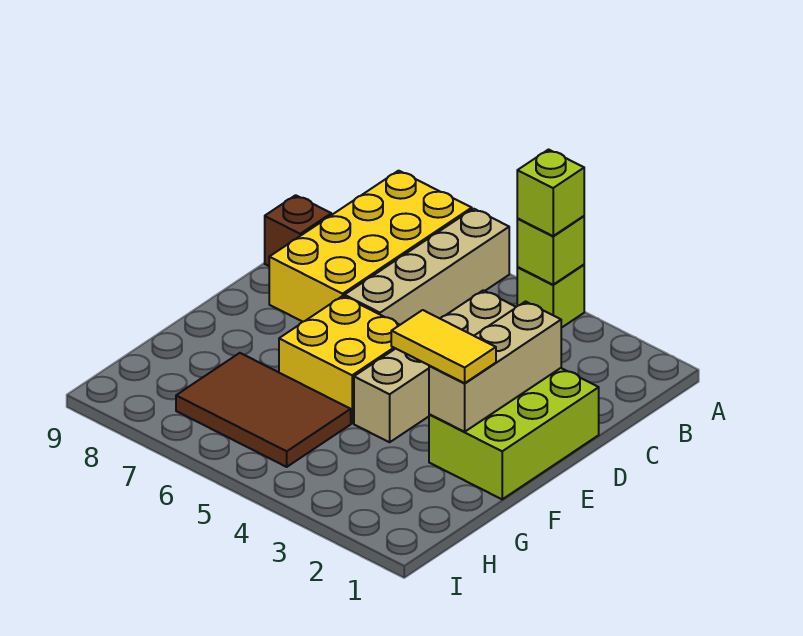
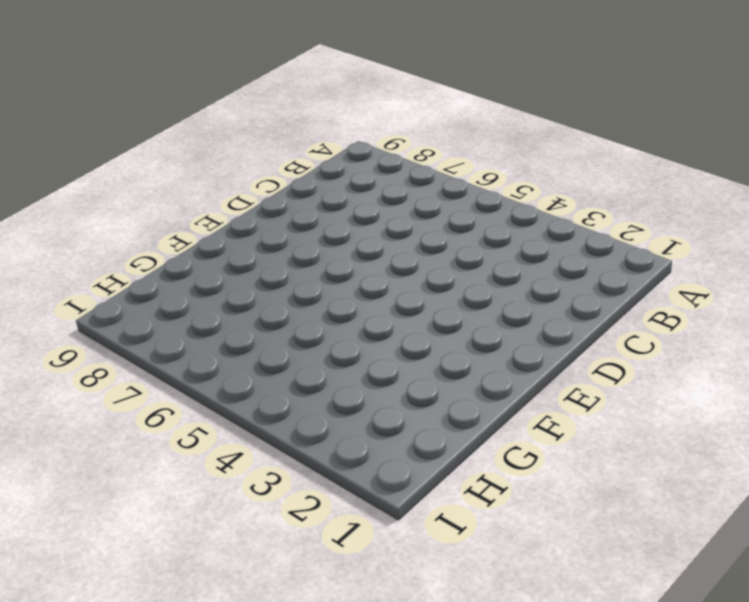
none -> lime brick A4 level 1
none -> tan brick A6:D6 level 1
none -> yellow brick A7:D8 level 1

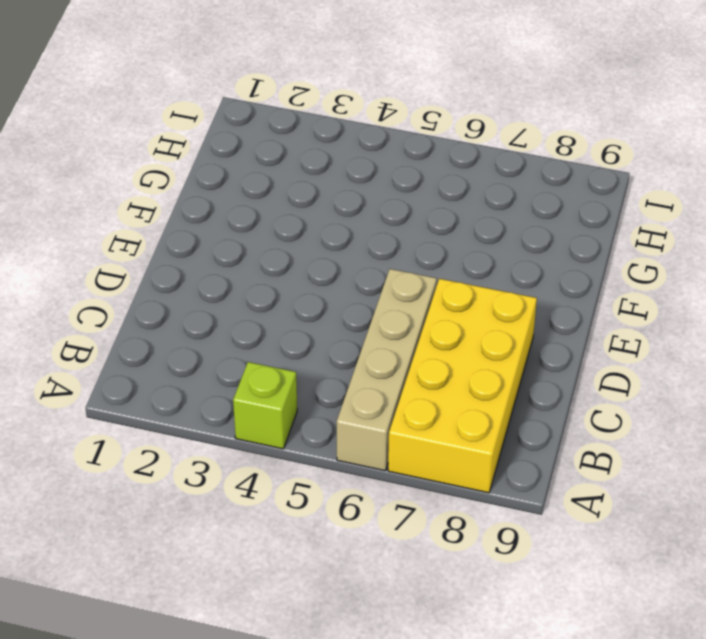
none -> tan brick C4:F4 level 1
none -> brown brick C9 level 1
none -> lime brick D1:F2 level 1

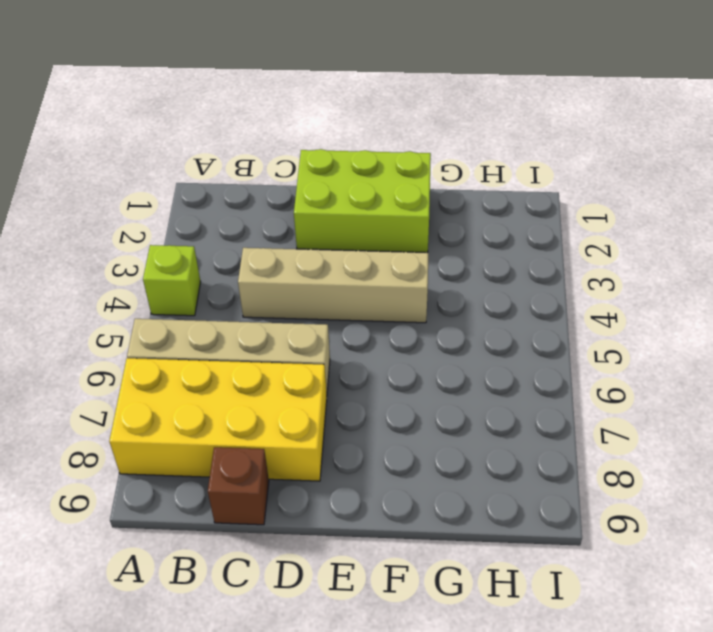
none -> yellow brick E5:F6 level 1
none -> brown tile G5:H7 level 1
none -> lime brick A4 level 2

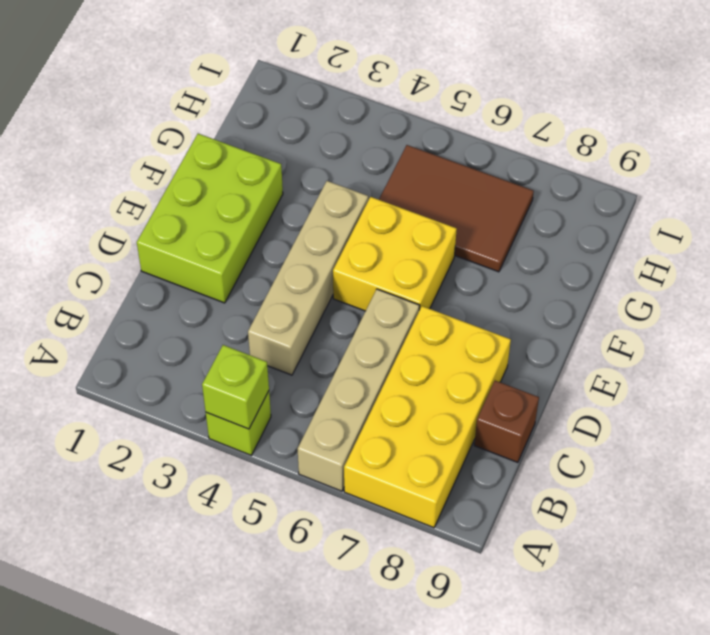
none -> tan brick D2:F2 level 2
none -> lime brick A4 level 3
none -> yellow tile F2:F3 level 3

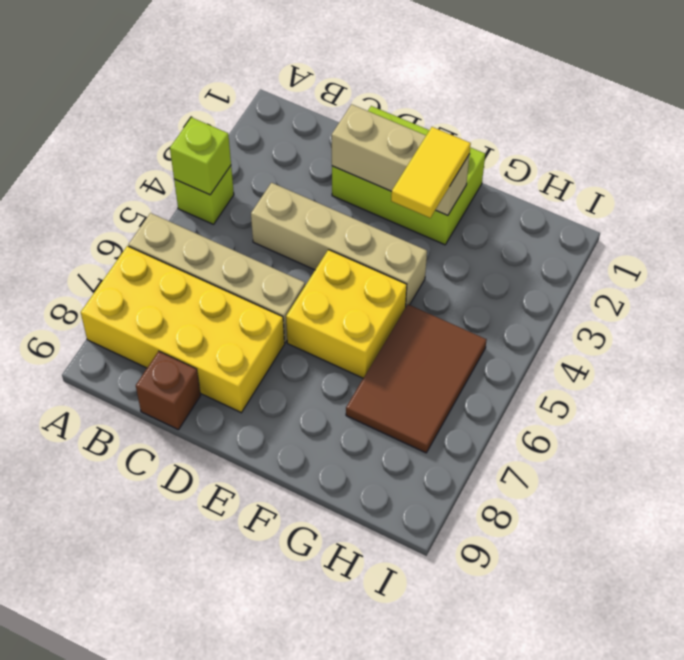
none -> lime brick A4 level 3

